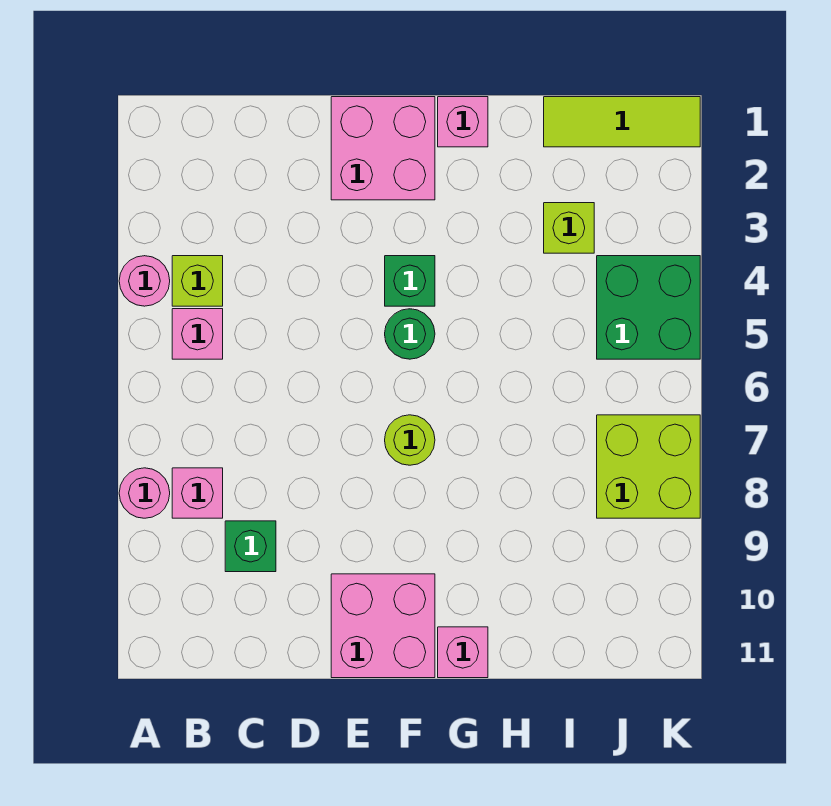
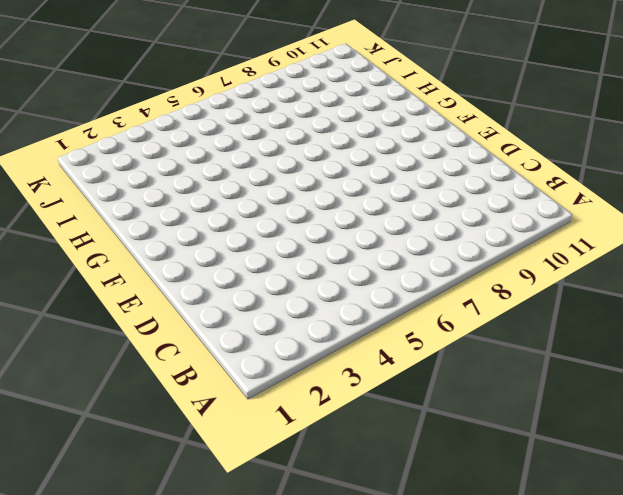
none -> pink round brick A4 level 1
none -> pink round brick A8 level 1
none -> lime brick B4 level 1

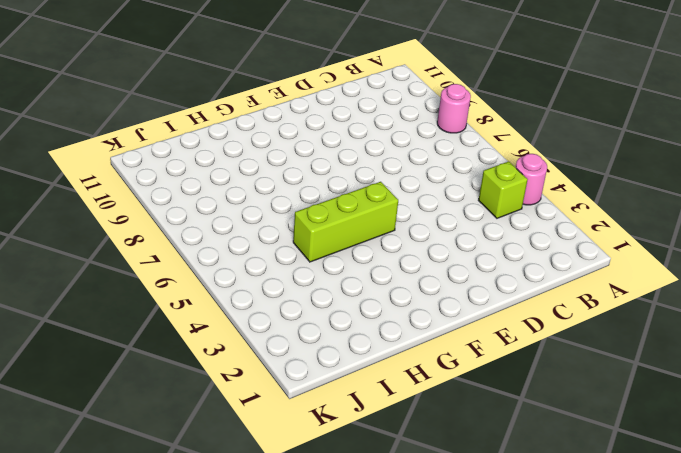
lime brick F5:H5 level 1 -> green round brick F5 level 1
none -> pink brick B5 level 1
none -> pink brick B8 level 1
none -> green brick C9 level 1

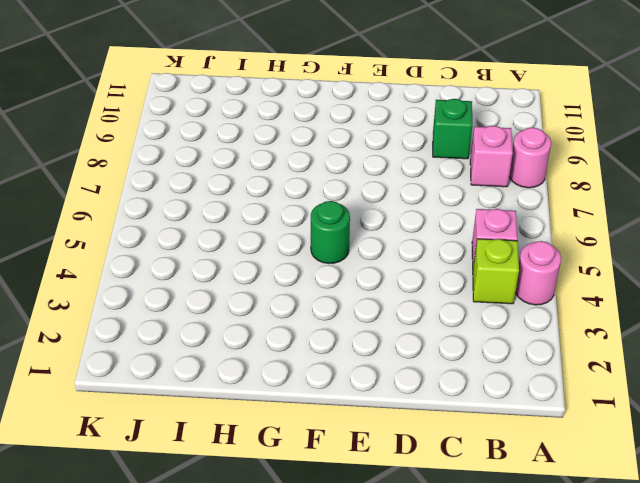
none -> pink brick E1:F2 level 1
none -> pink brick E10:F11 level 1
none -> green brick F4 level 1

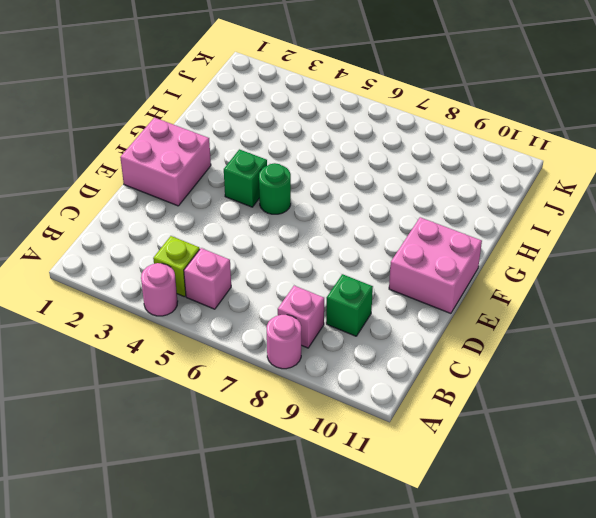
none -> lime round brick F7 level 1
none -> pink brick G1 level 1
none -> pink brick G11 level 1

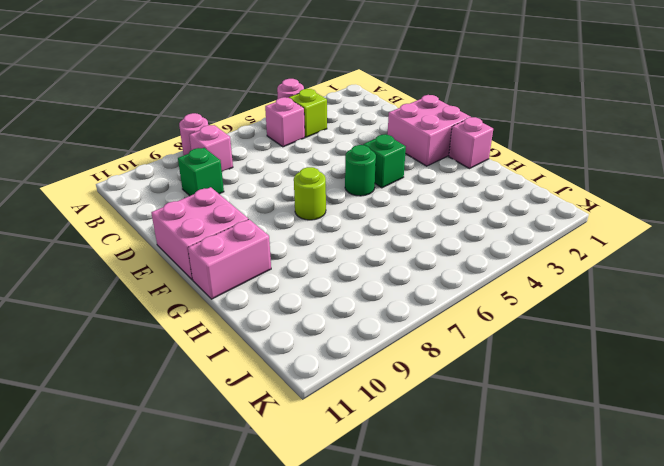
pink brick G10:G11 level 1 -> pink brick G11 level 1
none -> lime tile I1:K1 level 1
none -> lime brick I3 level 1
none -> green brick J4:K5 level 1

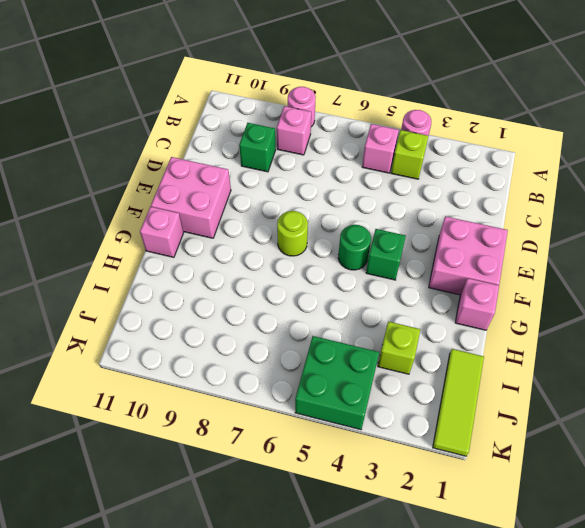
none -> lime brick J7:K8 level 1

